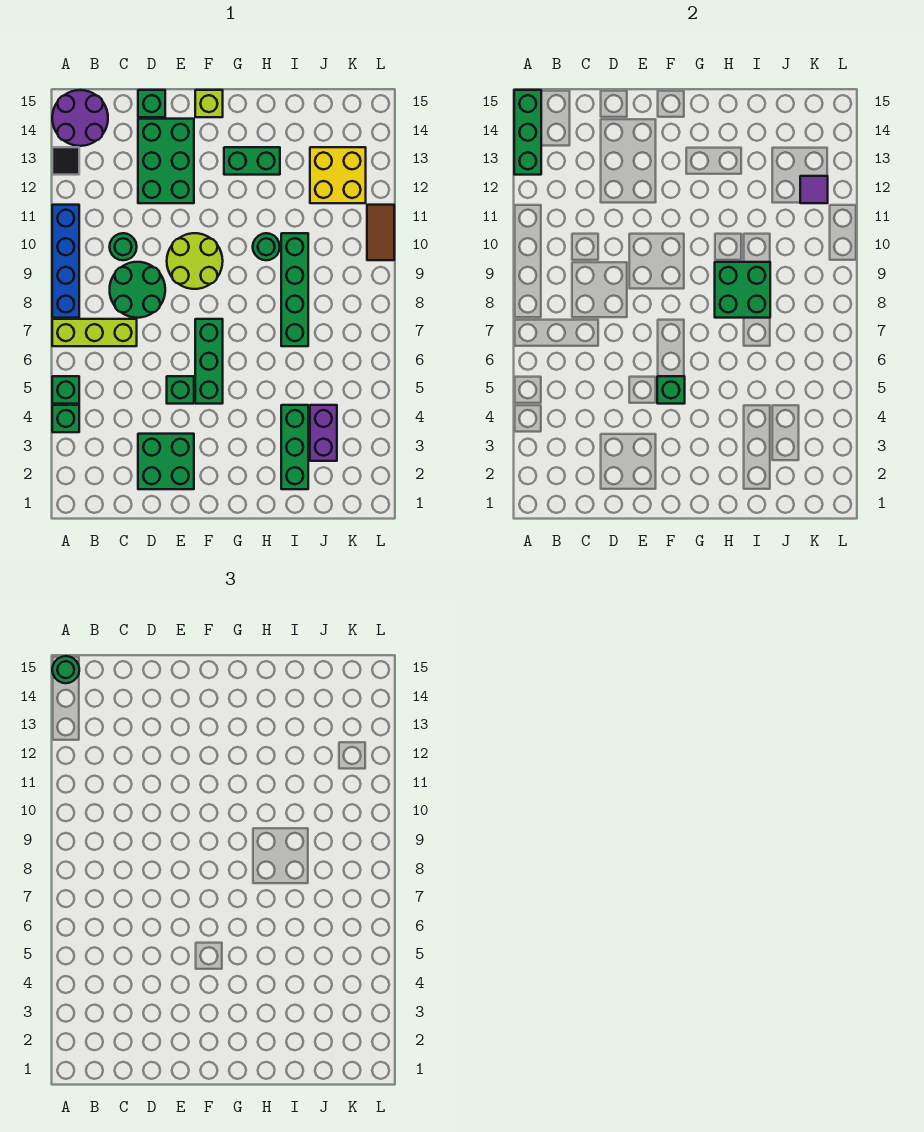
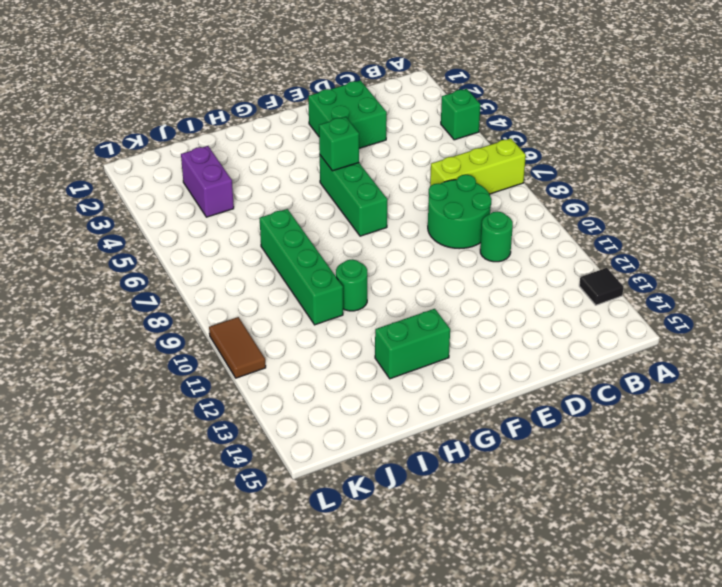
none -> green brick A5 level 1
none -> blue brick A8:A11 level 1
none -> purple round brick A14:B15 level 1

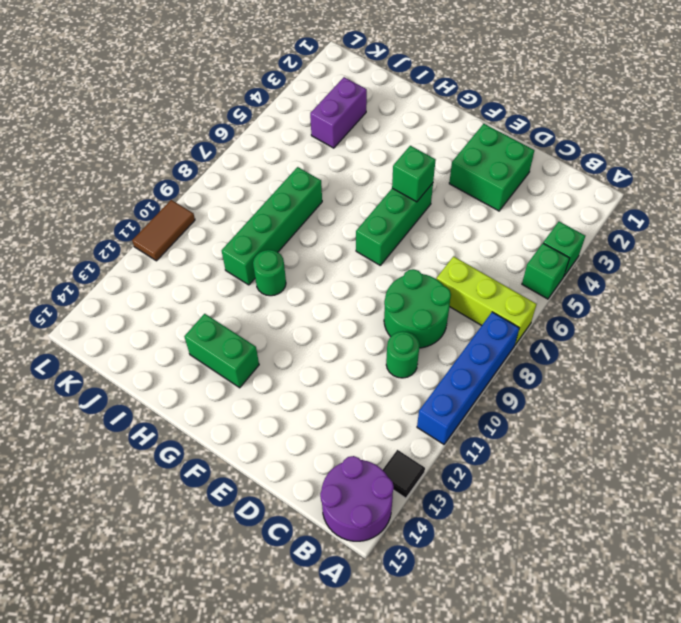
none -> green brick D12:E14 level 1
none -> green brick D15 level 1
none -> green brick E5 level 1

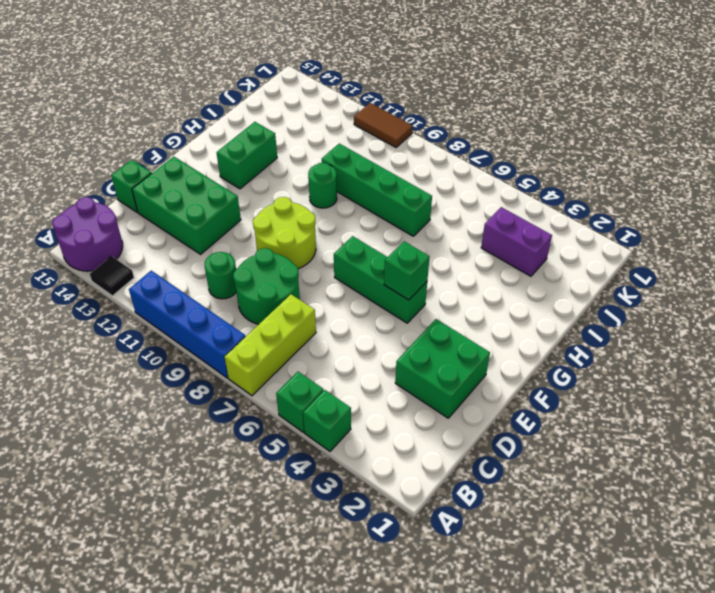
none -> green brick E5 level 1
none -> lime brick F15 level 1
none -> green brick I2:I4 level 1

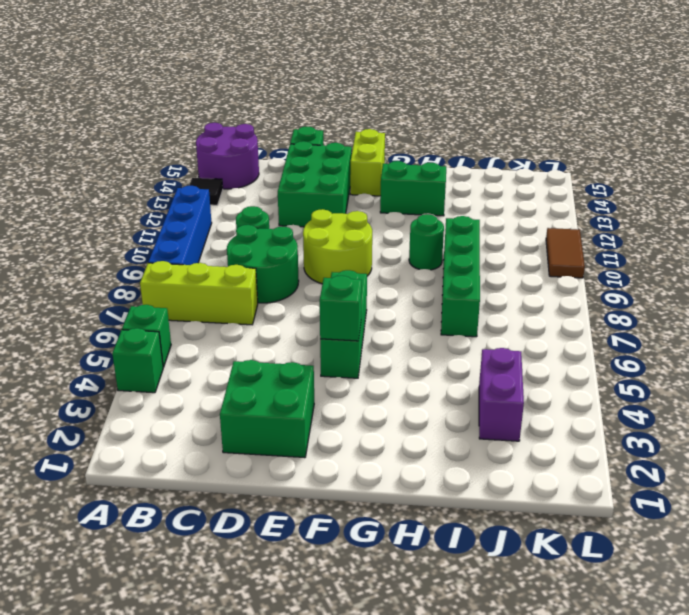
lime brick F14:F15 level 1 -> lime brick F15 level 1
none -> green brick E5 level 1
none -> green brick I2:I4 level 1
none -> yellow brick J12:K13 level 1

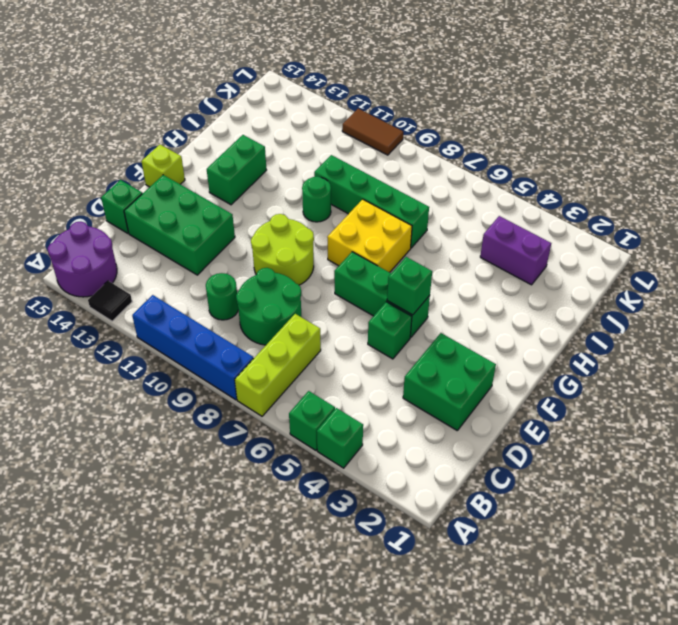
yellow brick G7:H8 level 1 -> yellow brick J12:K13 level 1
none -> green brick I2:I4 level 1
none -> green brick A13:A15 level 2
none -> green brick H8:I9 level 2

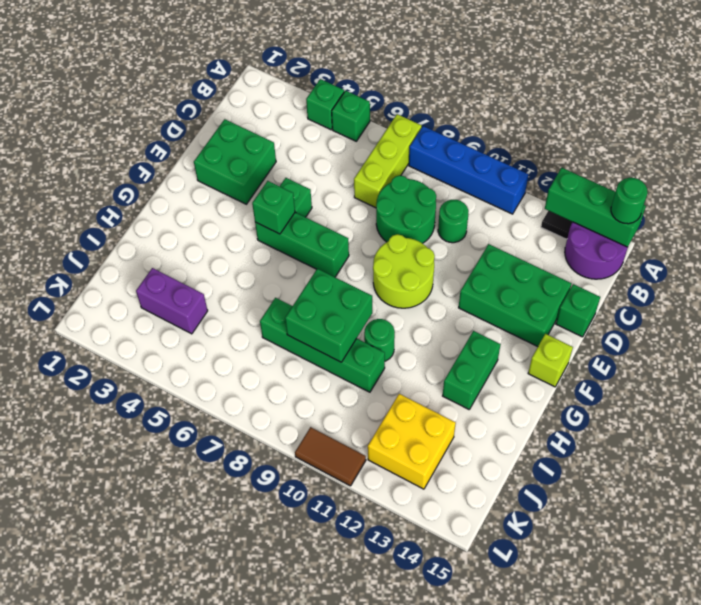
none -> green brick I2:I4 level 1
none -> purple tile K12 level 2

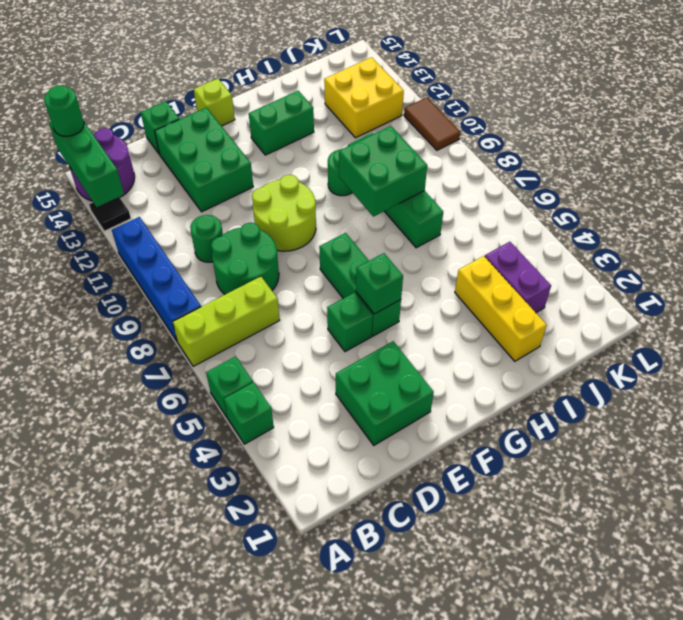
yellow brick I2:I4 level 1 -> green brick I2:I4 level 1
none -> purple tile K12 level 2

